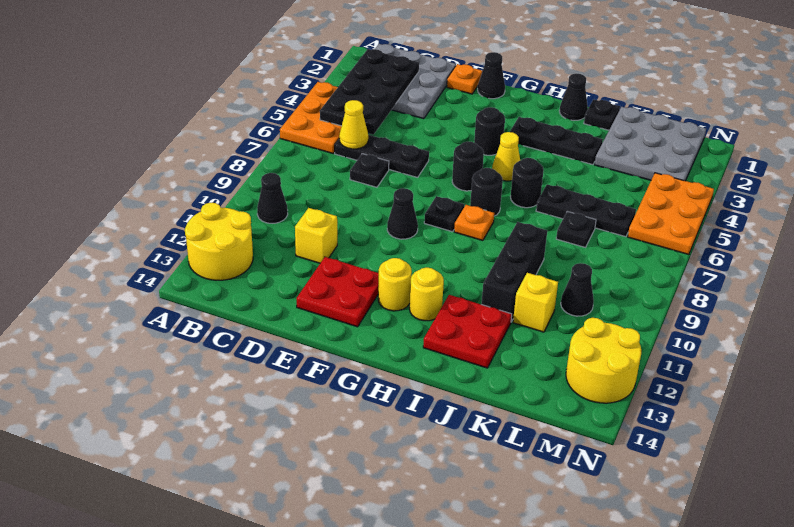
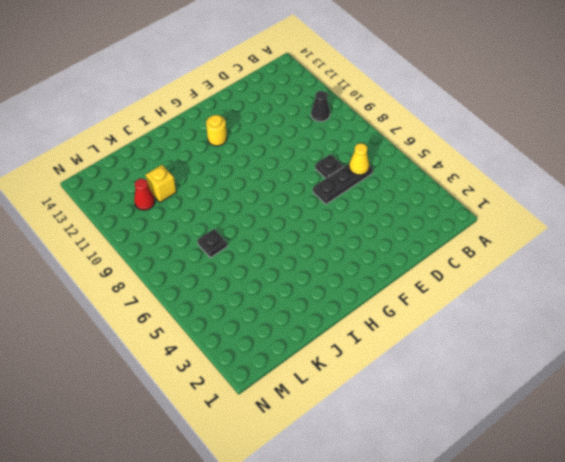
red cone L11 level 1 -> none
none -> orange plate A4:B6 level 1
none -> yellow round brick A12:B13 level 1
none -> grey plate B1:D3 level 1
none -> yellow brick D11 level 1

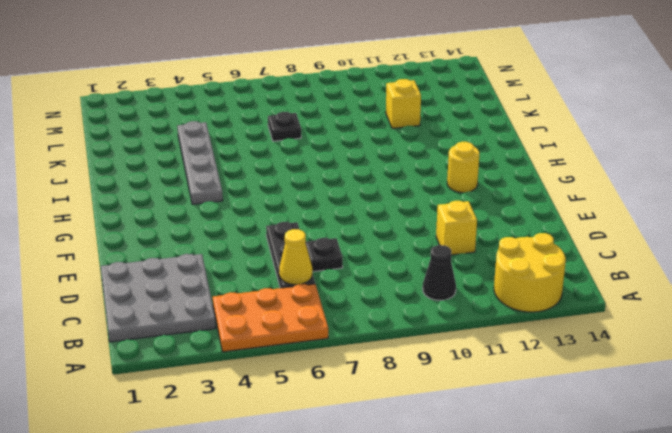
grey plate H4:K4 level 1 -> none
none -> orange plate E1 level 1
none -> red plate E12:F13 level 1
none -> black cone F1 level 1
none -> black cone F9 level 1

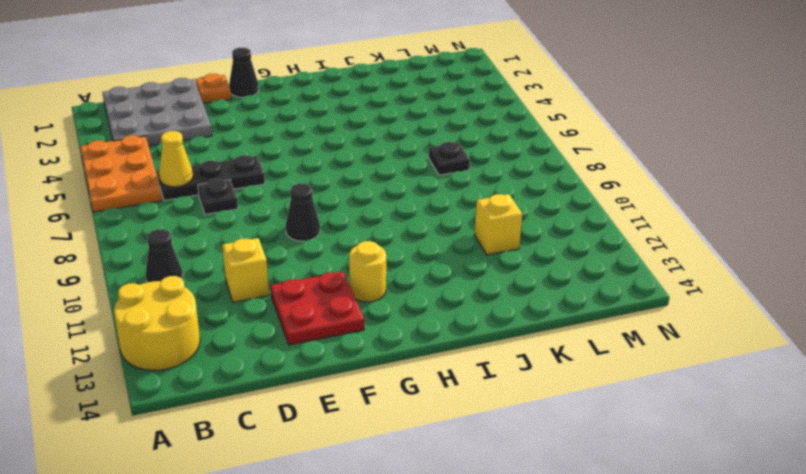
none -> black round brick G4 level 1
none -> black round brick G6 level 1
none -> black plate G8 level 1
none -> black plate H3:J3 level 1

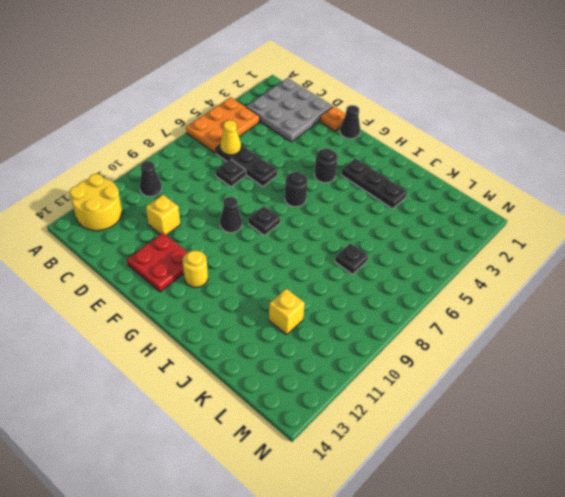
none -> yellow cone H5 level 1
none -> black round brick H7 level 1
none -> orange plate H8 level 1
none -> yellow round brick H12 level 1

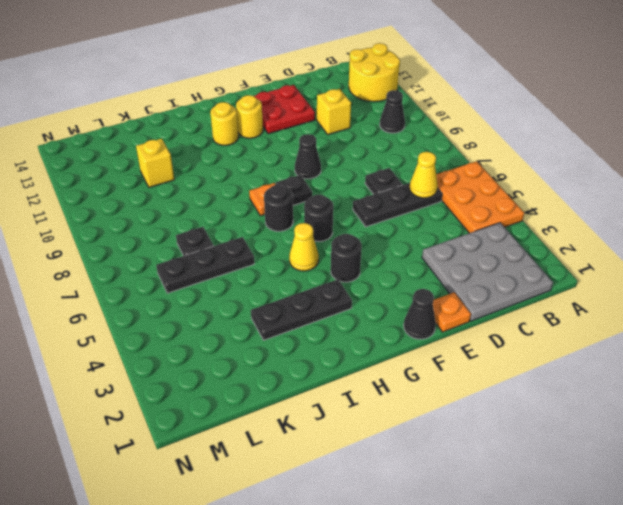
none -> black cone I1 level 1
none -> black round brick I6 level 1
none -> red plate I12:J13 level 1
none -> black plate J1 level 1

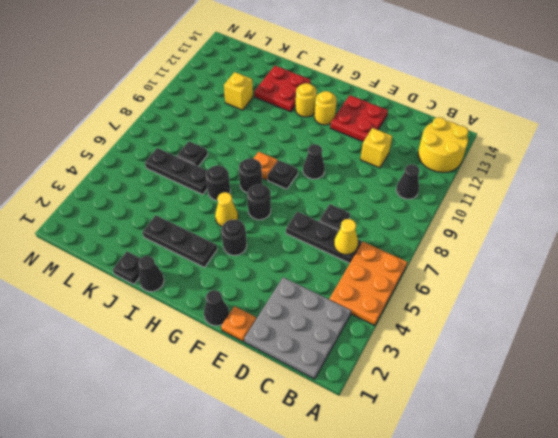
none -> black brick J9:J11 level 1
none -> grey plate K1:M3 level 1
none -> black cone L10 level 1
none -> orange plate M4:N6 level 1

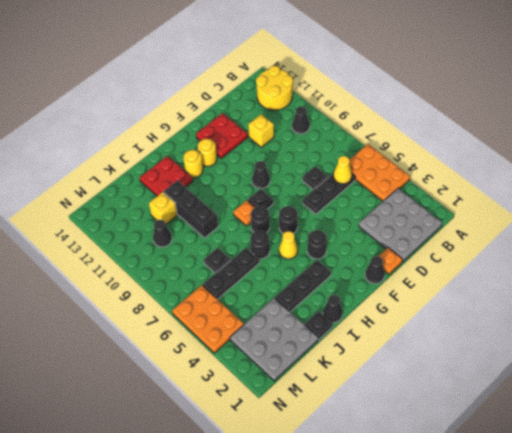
none -> yellow round brick M12:N13 level 1
none -> black plate B2:C5 level 2

